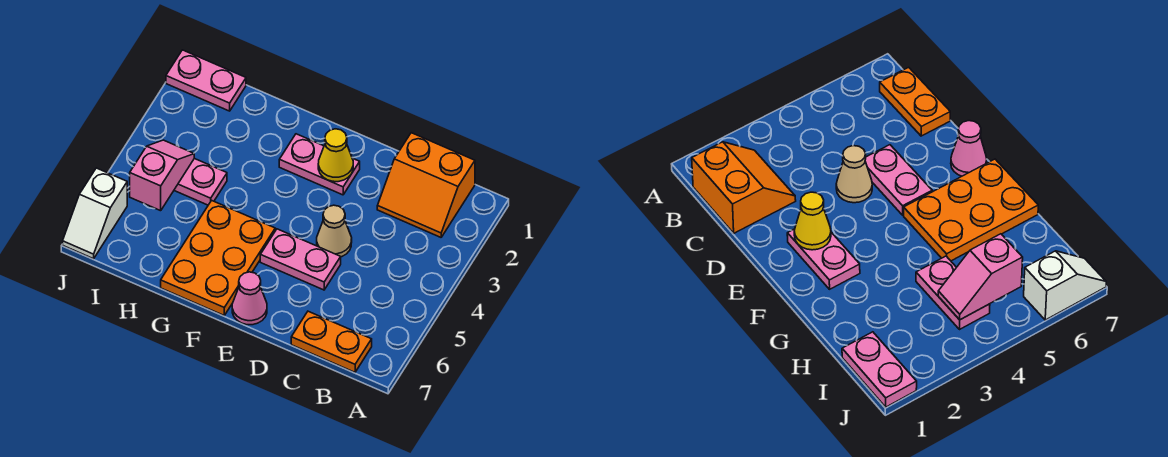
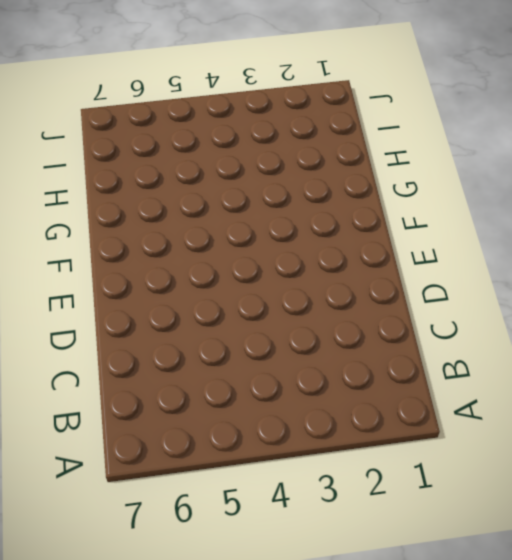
none -> orange slope B1:C2 level 1 top 1
none -> orange plate B7:C7 level 1
none -> tan cone D4 level 1

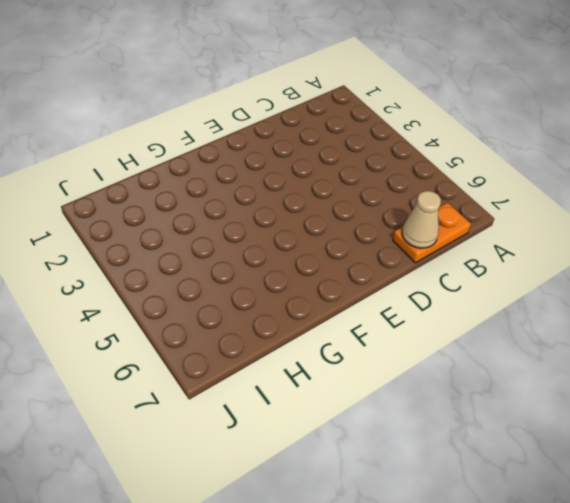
tan cone C7 level 2 -> tan cone D4 level 1
none -> orange slope B1:C2 level 1 top 1
none -> pink plate D5:E5 level 1
none -> pink plate E2:F2 level 1

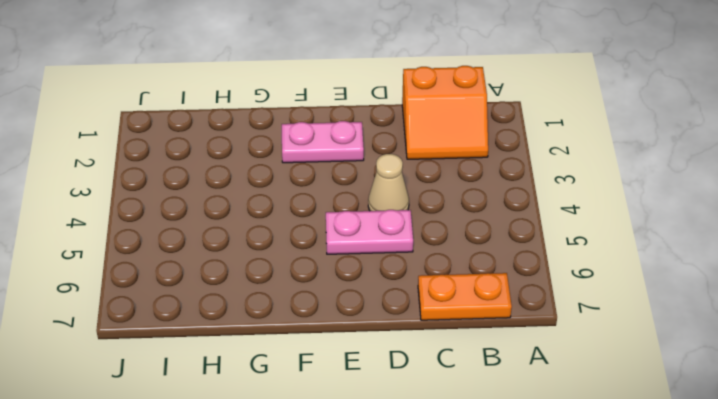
none -> pink cone E7 level 1
none -> orange plate F5:G7 level 1
none -> pink plate H4:I4 level 1

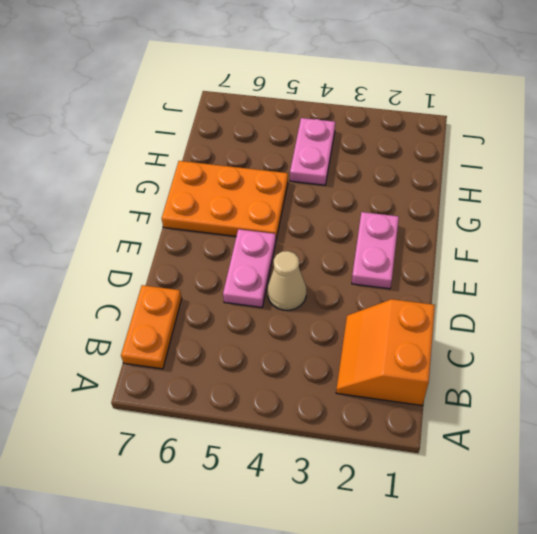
none -> pink cone E7 level 1
none -> pink plate I1:J1 level 1
none -> white slope J6:J7 level 1 top 6

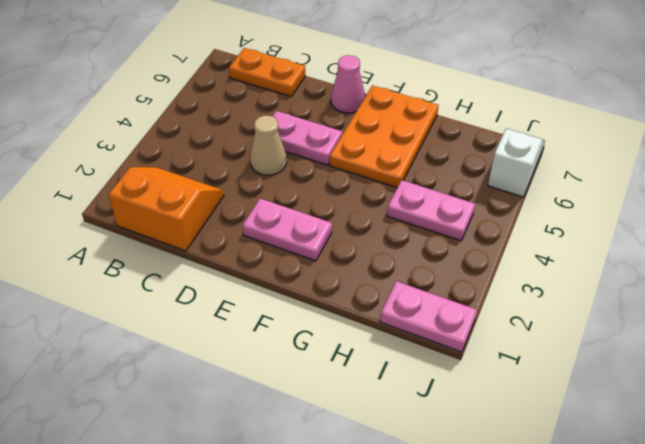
none -> yellow cone E2 level 2
none -> pink slope I4:I5 level 2 top 5

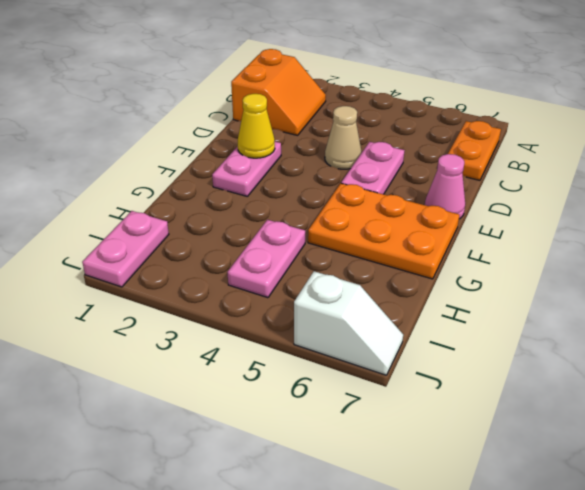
none -> pink slope I4:I5 level 2 top 5

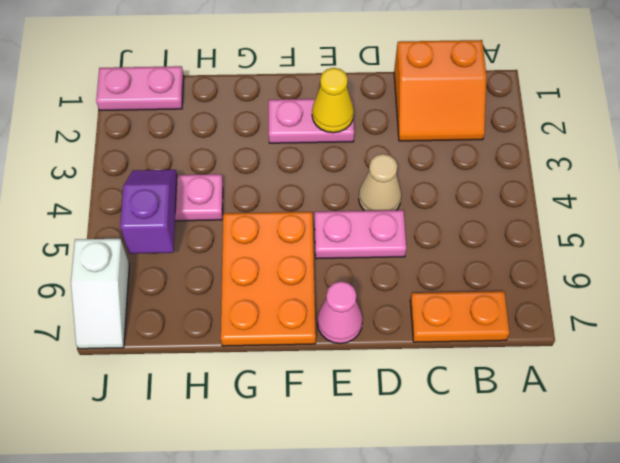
purple slope I4:I5 level 2 top 5 -> pink slope I4:I5 level 2 top 5

